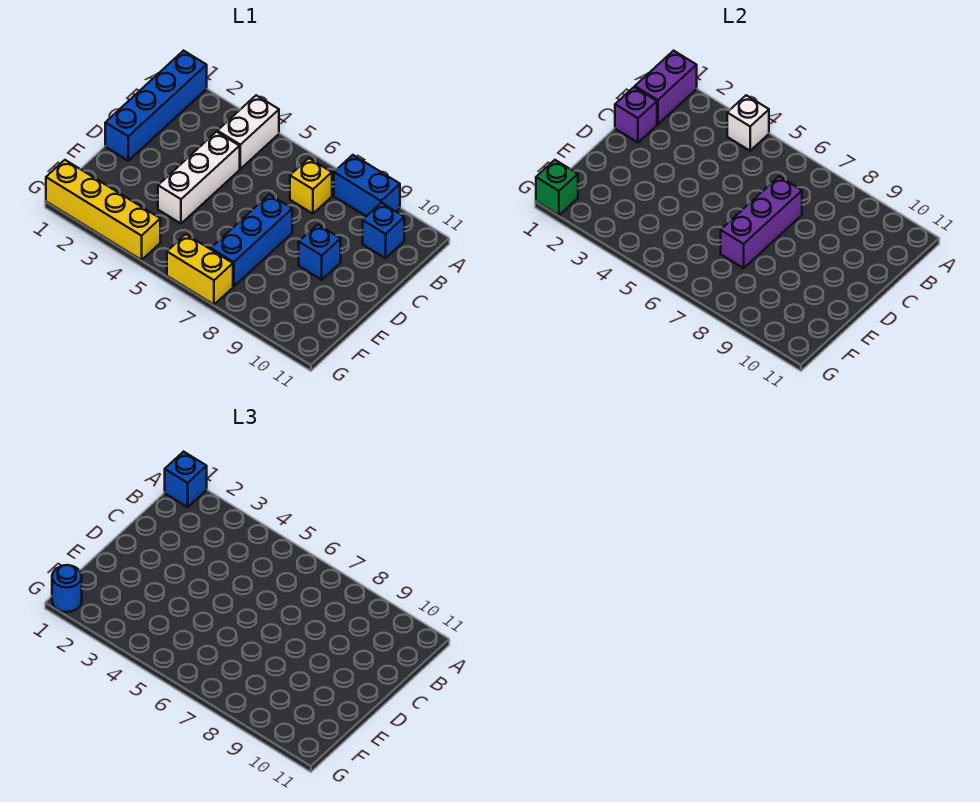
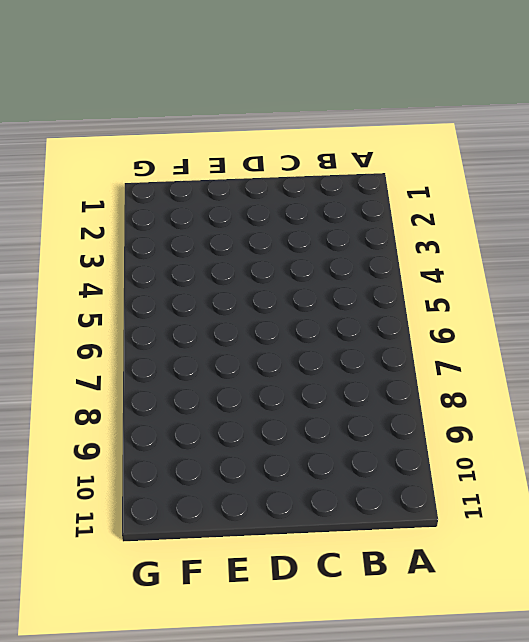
none -> blue brick A1:D1 level 1
none -> white brick A4:B4 level 1
none -> blue brick A8:A9 level 1

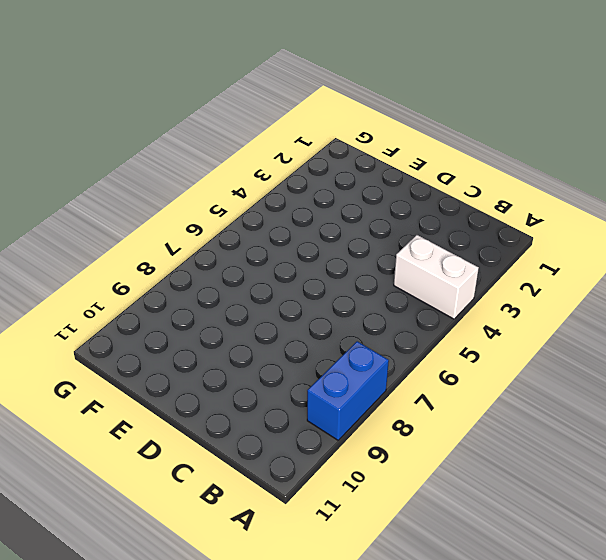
none -> blue brick A1:D1 level 1
none -> yellow brick B7 level 1
none -> blue brick B10 level 1

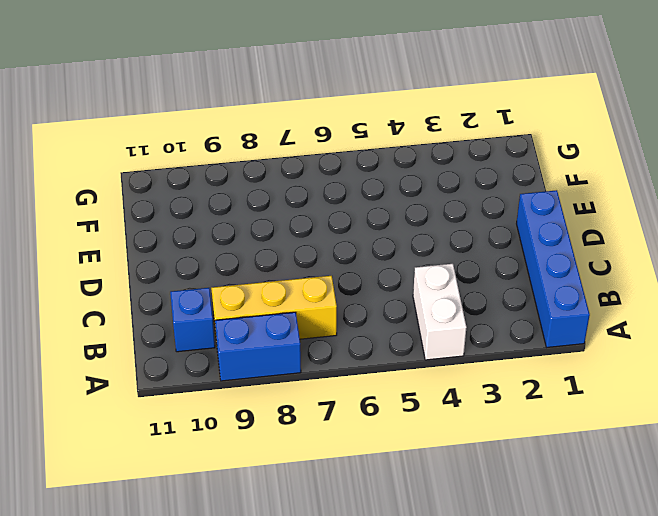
yellow brick B7:B9 level 1 -> yellow brick B7 level 1
none -> white brick C4:E4 level 1
none -> blue brick D7:F7 level 1
none -> blue brick D9 level 1

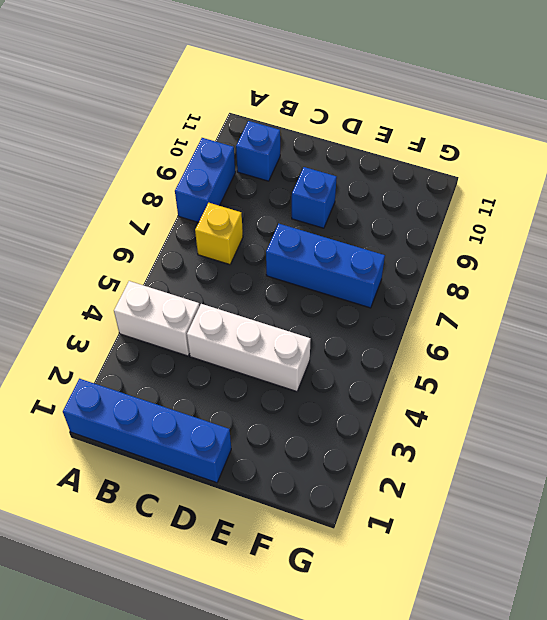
none -> yellow brick G1:G4 level 1
none -> yellow brick G6:G7 level 1
none -> purple brick A1:B1 level 2

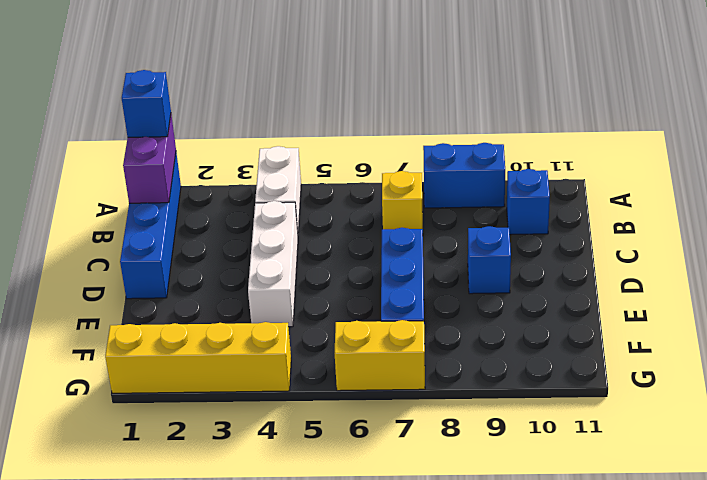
none -> white brick A4 level 2
none -> purple brick C1 level 2
none -> purple brick C7:E7 level 2

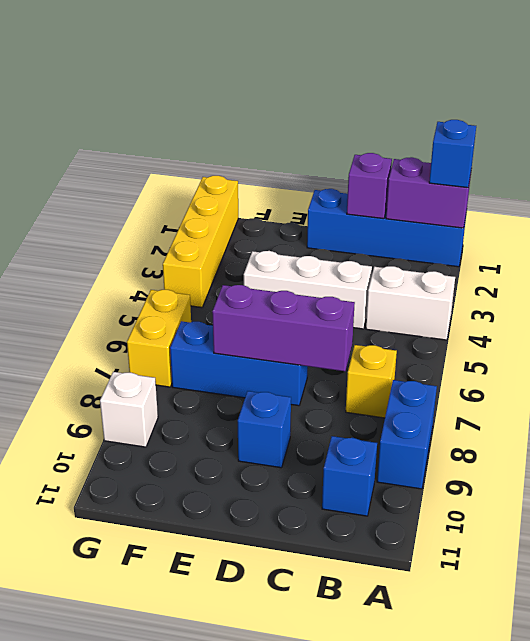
white brick G9 level 1 -> white brick A4 level 2
none -> green brick G1 level 2
none -> blue round brick G1 level 3

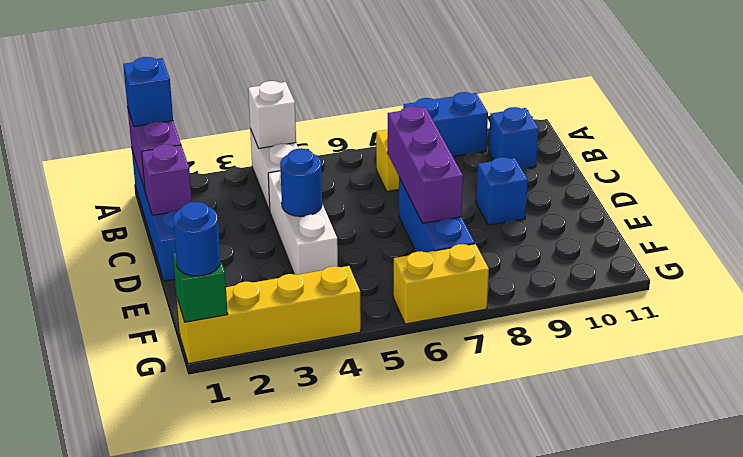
blue round brick D4 level 2 -> none

